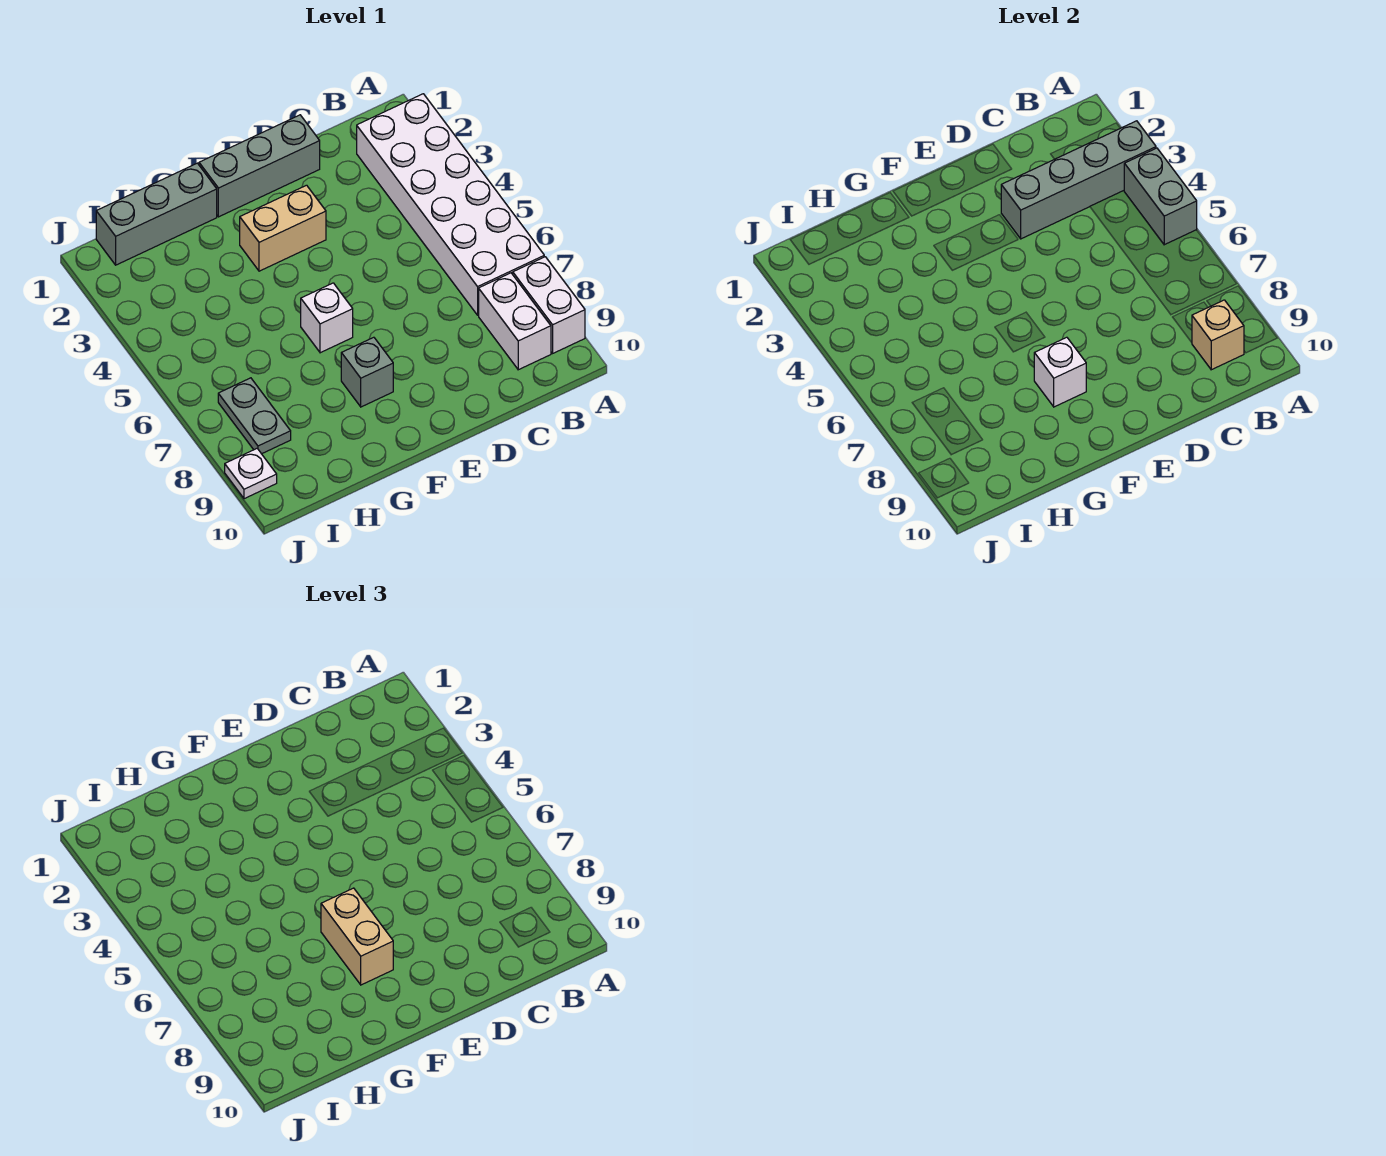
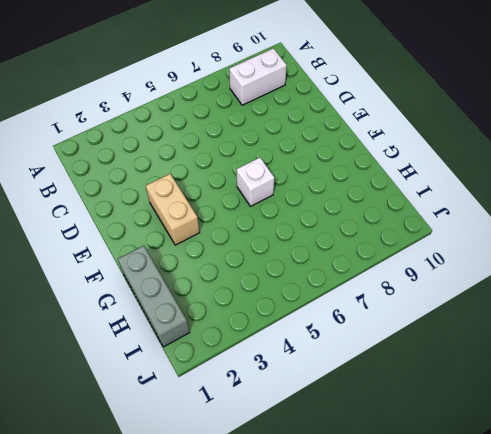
none -> white brick A2:B7 level 1
none -> white brick A8:A9 level 1
none -> grey brick D1:F1 level 1

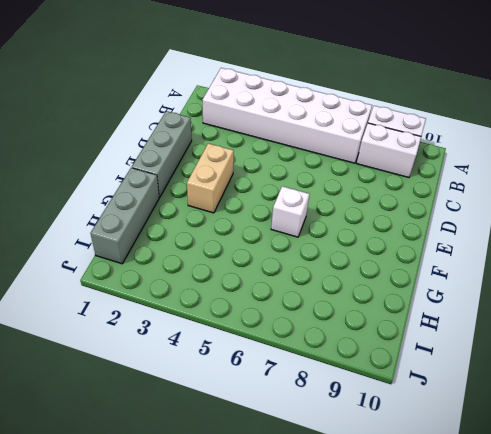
none -> grey brick F8 level 1
none -> grey plate I7:I8 level 1
none -> white plate J9 level 1

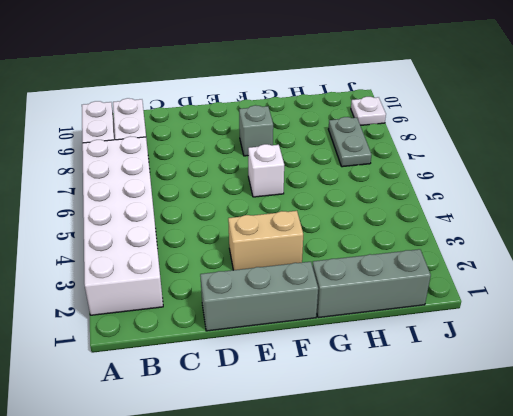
none -> grey brick A3:D3 level 2
none -> grey brick A4:A5 level 2
none -> tan brick B9 level 2

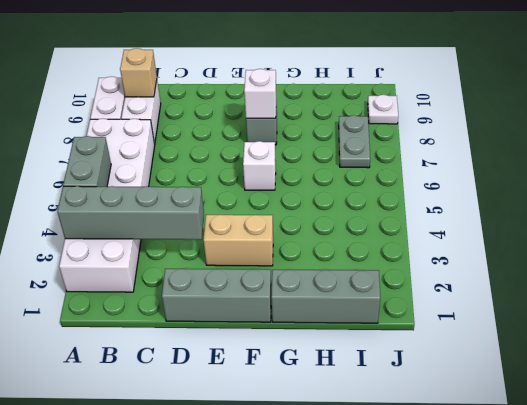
none -> tan brick F7:F8 level 3

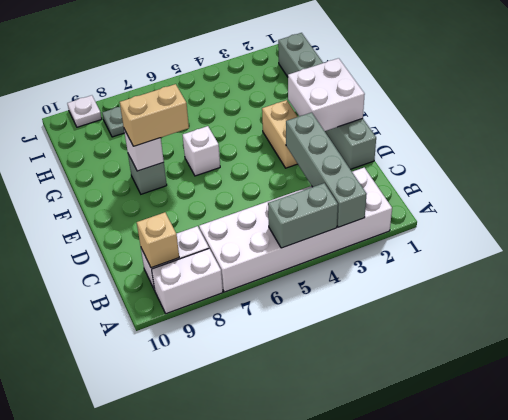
white brick E1:F2 level 2 -> none

